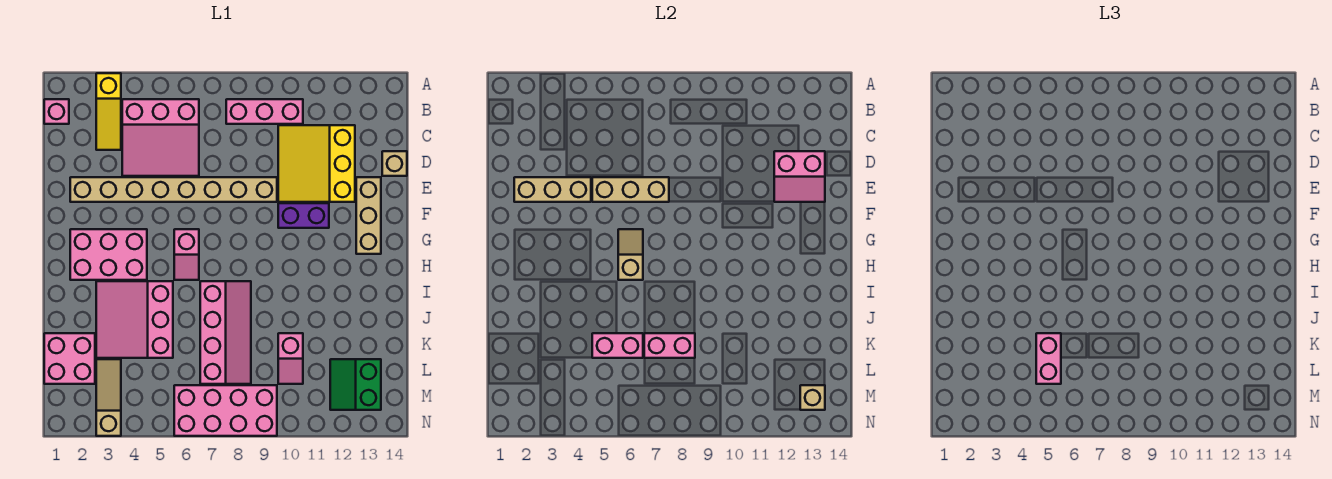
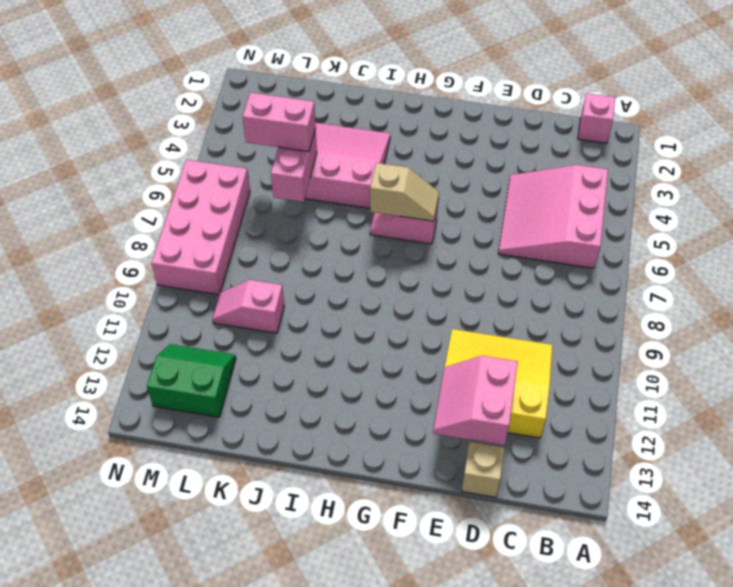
none -> yellow slope A3:C3 level 1 top A
none -> pink brick B8:B10 level 1
none -> tan brick E2:E9 level 1

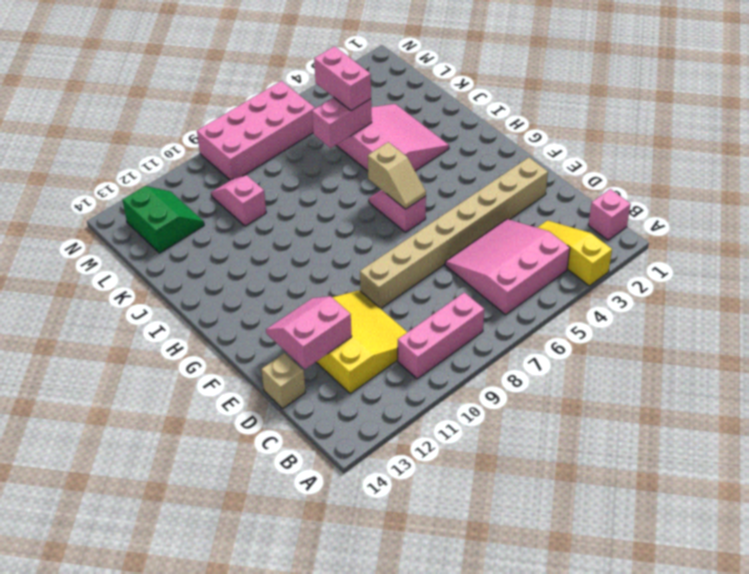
none -> tan brick E13:G13 level 1
none -> purple brick F10:F11 level 1
none -> pink brick G2:H4 level 1

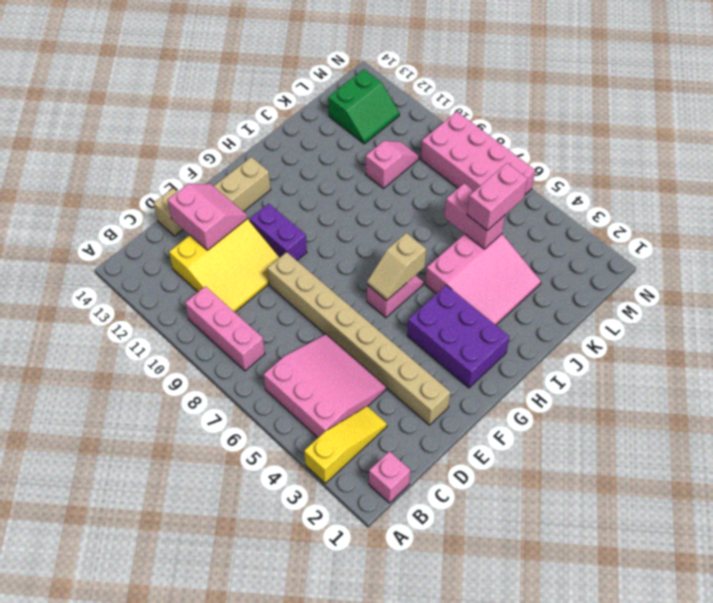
purple brick G2:H4 level 1 -> pink brick G2:H4 level 1
none -> pink slope I7:L8 level 1 top 7
none -> pink brick K1:L2 level 1
none -> tan slope L3:N3 level 1 top N

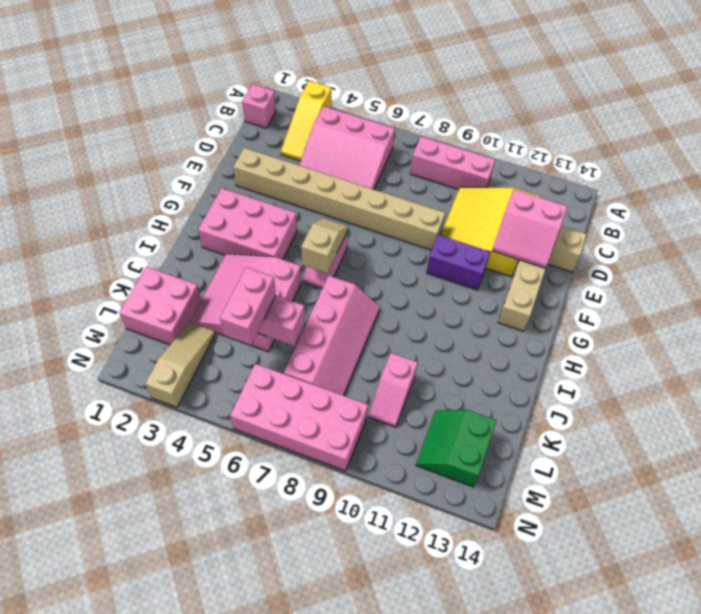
none -> tan brick E2:E4 level 2
none -> tan brick E5:E7 level 2
none -> pink brick K7:K8 level 2

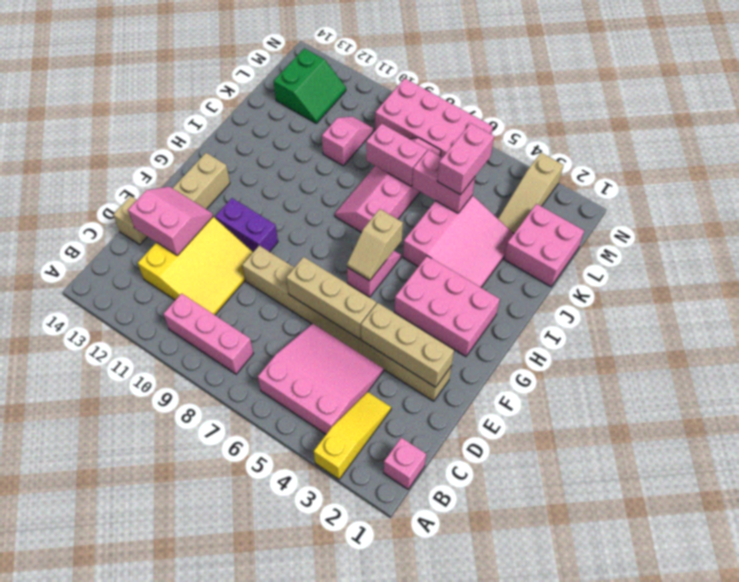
none -> tan brick M13 level 2

